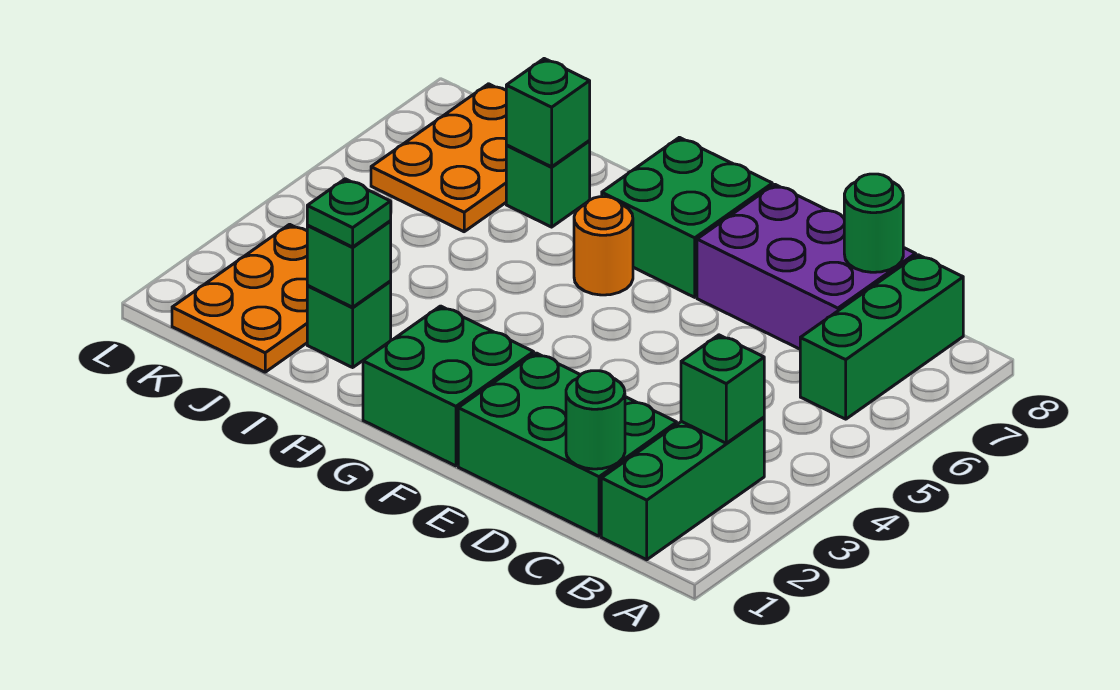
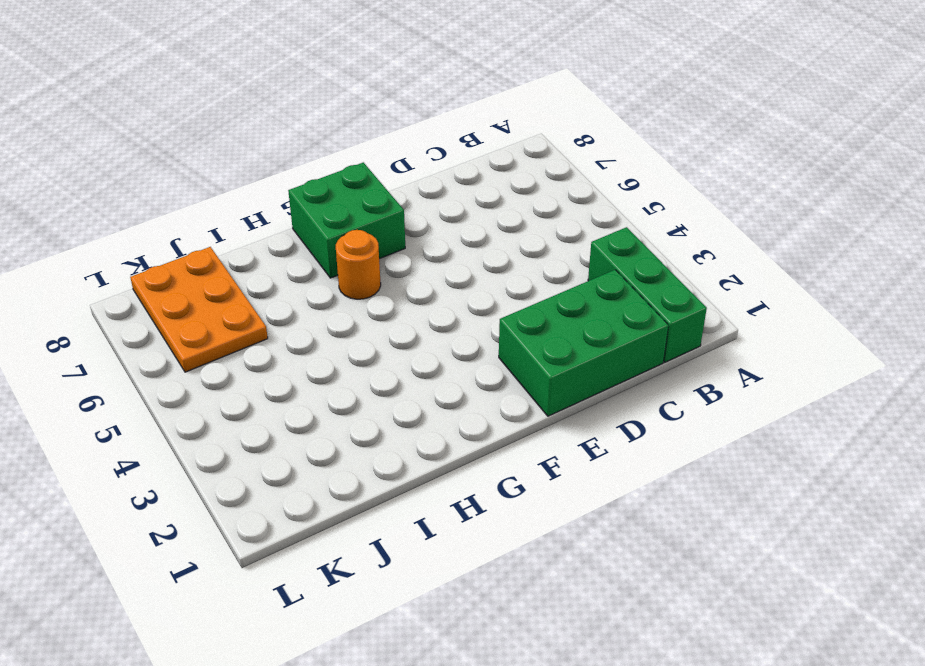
none -> green brick B6:B8 level 1
none -> purple brick C7:E8 level 1
none -> green brick F1:G2 level 1

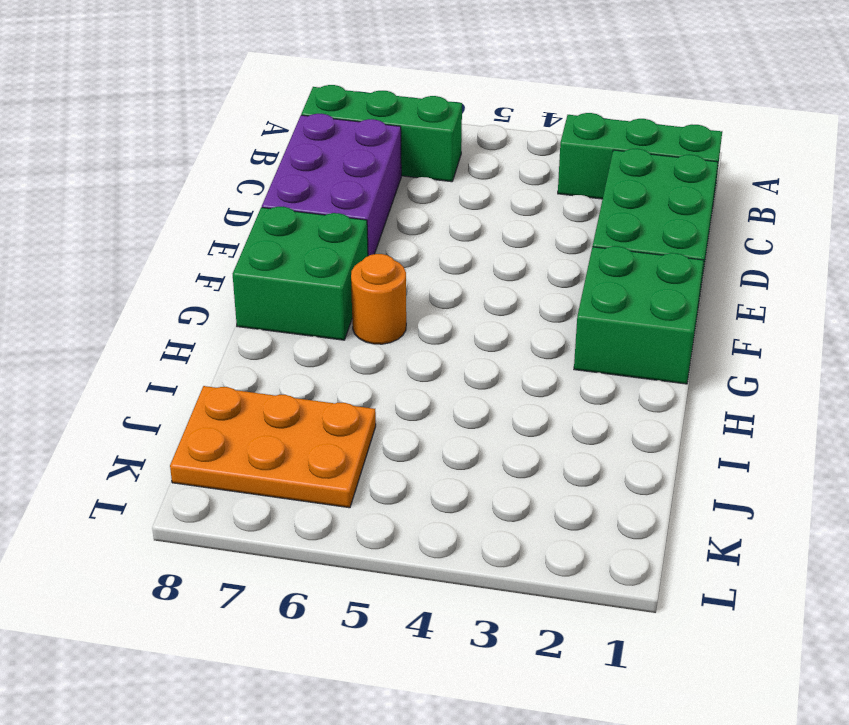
none -> green brick I2 level 1
none -> green brick I7 level 1
none -> orange plate J1:K3 level 1

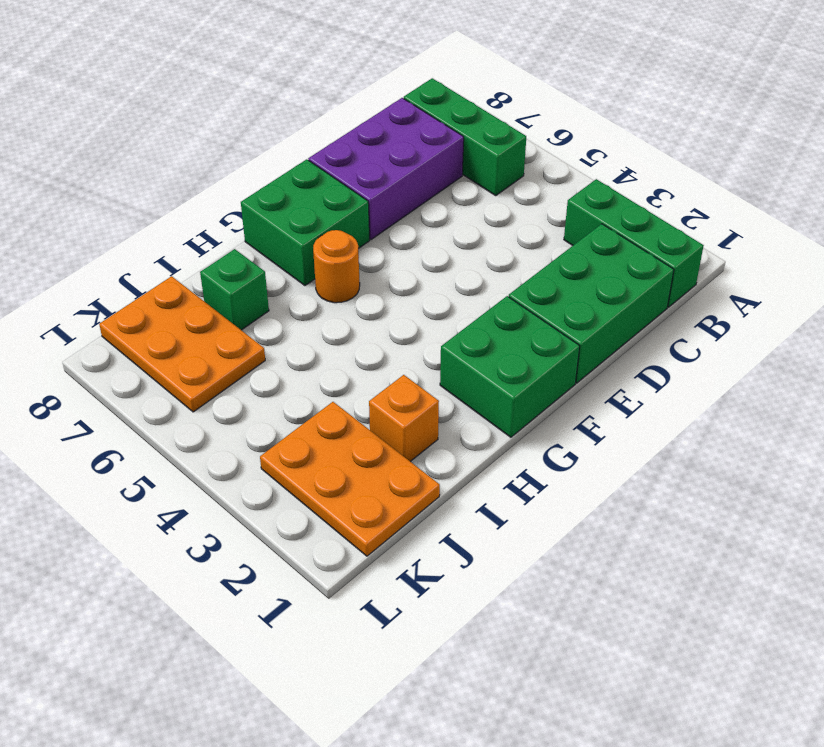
orange brick I2 level 1 -> green brick I2 level 1
none -> green brick B3 level 2
none -> green round brick C1 level 2
none -> green round brick C8 level 2

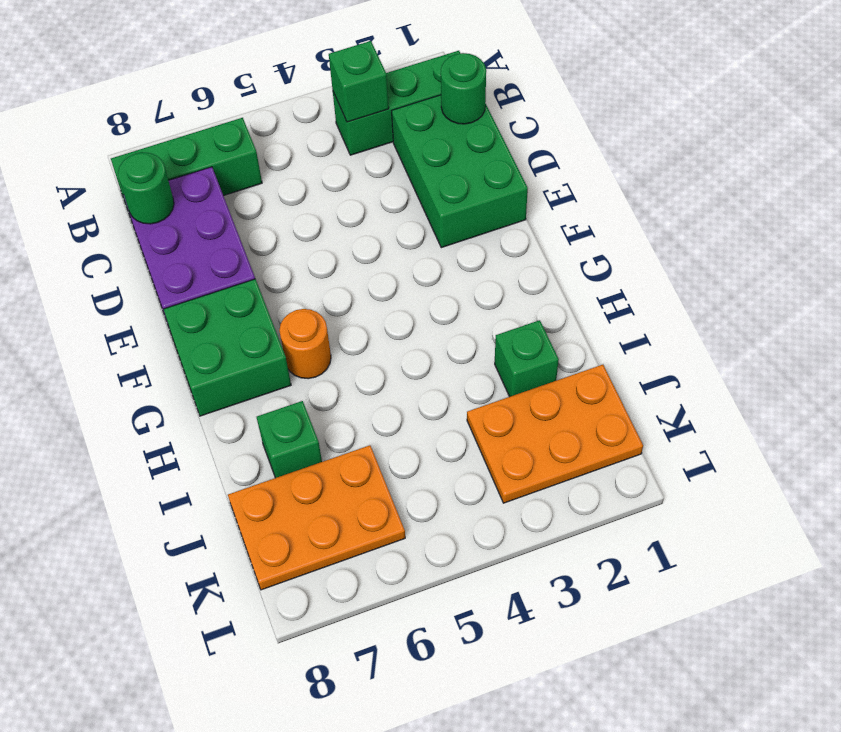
none -> green brick F1:G2 level 1
none -> green brick I2 level 2
none -> green brick I7 level 2

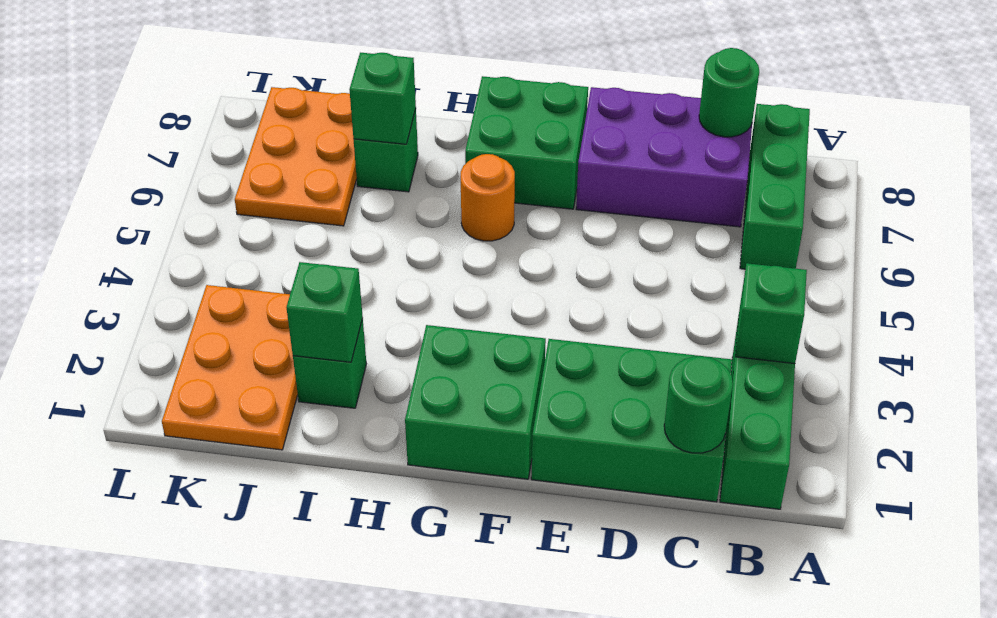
none -> green plate I2 level 3

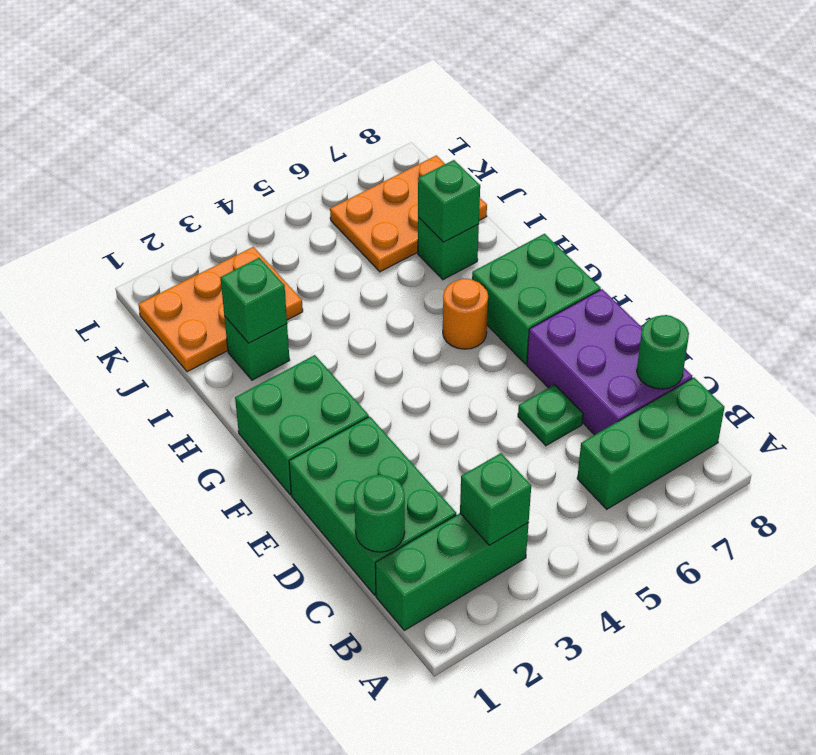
green plate D6 level 1 -> green plate I2 level 3

